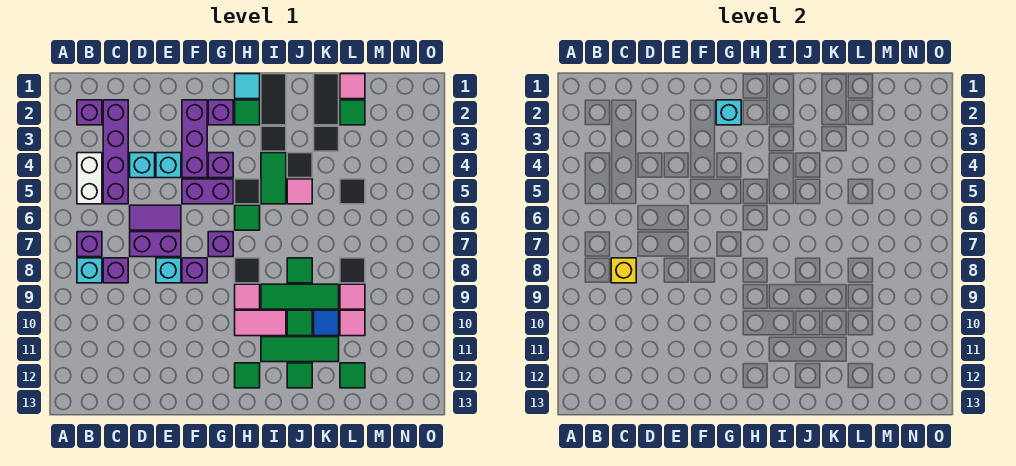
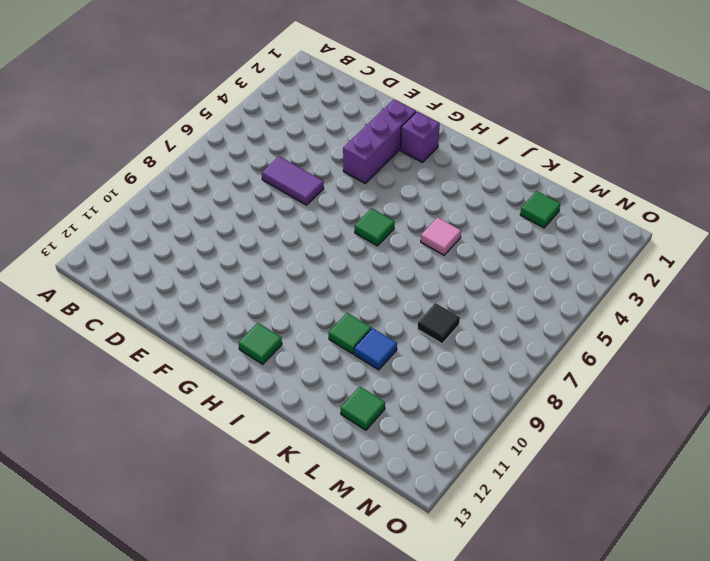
none -> purple brick B2 level 1
none -> white brick B4:B5 level 1
none -> purple brick B7 level 1
none -> cyan brick B8 level 1

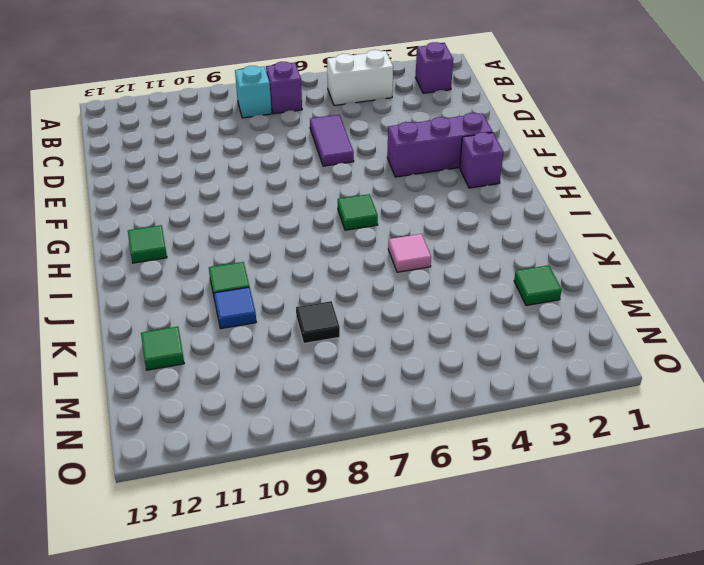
none -> purple brick C2:C5 level 1
none -> purple brick C8 level 1
none -> cyan brick D4 level 1
none -> purple brick D7:E7 level 1

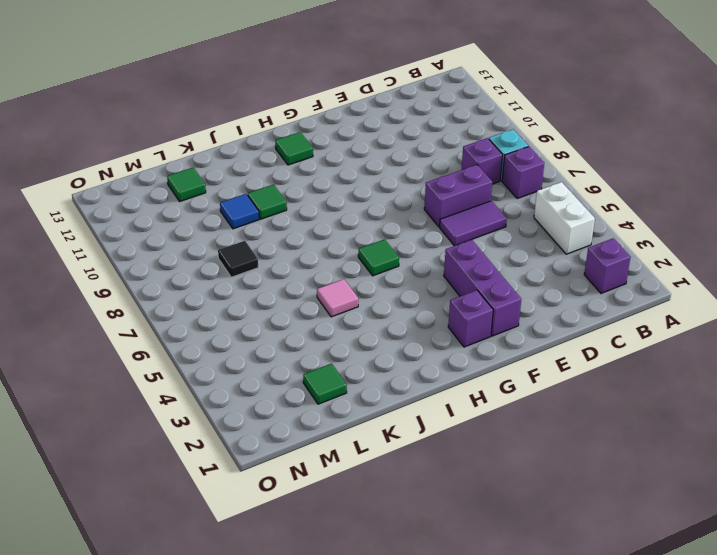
none -> purple brick C2:C5 level 1
none -> cyan brick D4 level 1
none -> cyan brick E4 level 1
none -> cyan brick E8 level 1

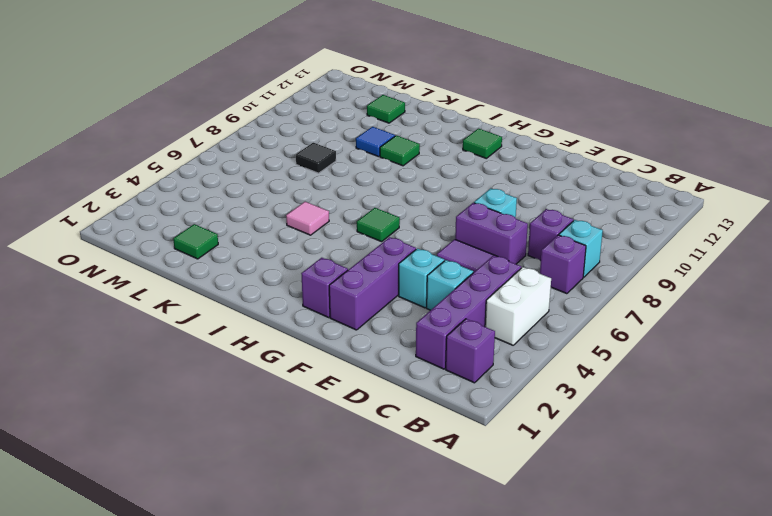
none -> purple brick F5:G5 level 1
none -> purple brick F8 level 1
none -> purple brick G4 level 1
none -> purple brick G7 level 1

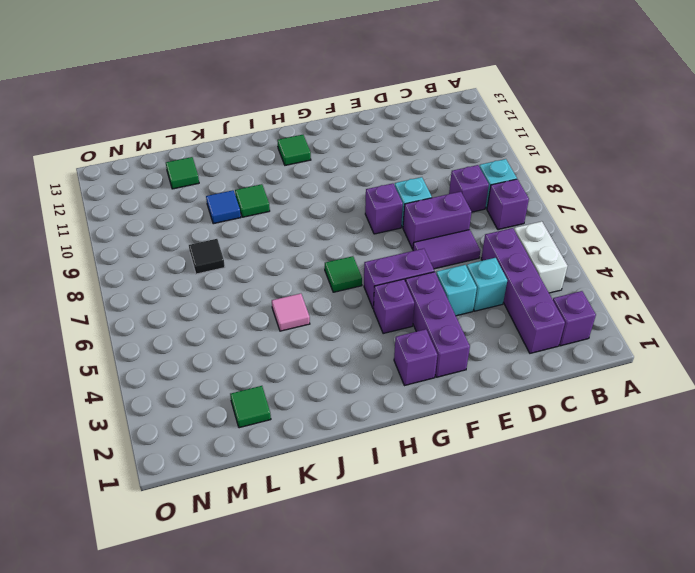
none -> purple brick G7 level 1
none -> cyan tile H1 level 1
none -> green tile H2 level 1
none -> black tile H5 level 1

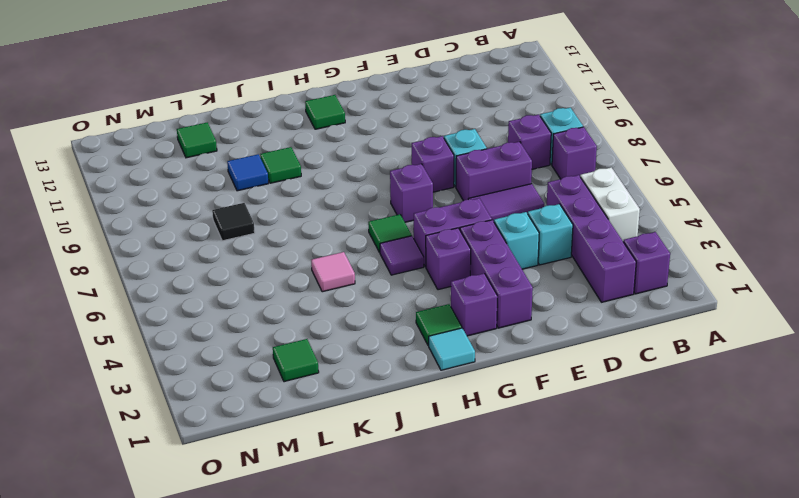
purple tile H5 level 1 -> black tile H5 level 1
none -> black tile H8 level 1
none -> pink tile H9 level 1
none -> pink tile H10:I10 level 1
none -> black tile I1:I2 level 1

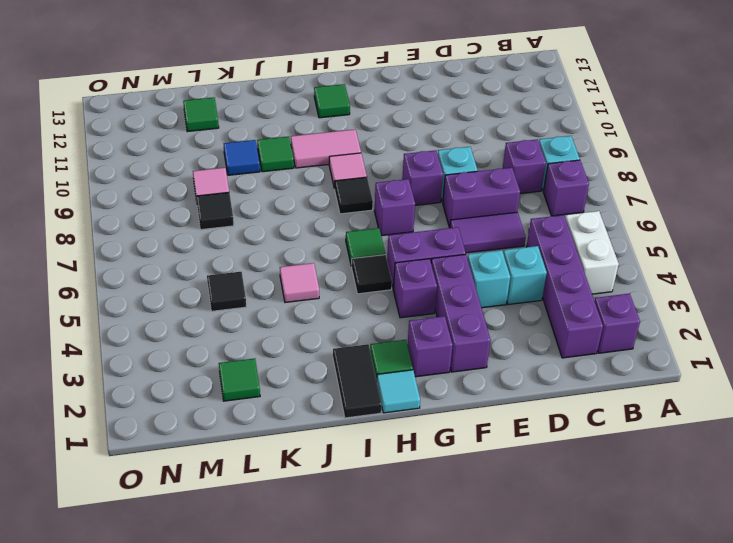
none -> black tile I3 level 1
none -> green tile I4:I5 level 1
none -> green tile I9:K9 level 1
none -> green tile I11:K11 level 1

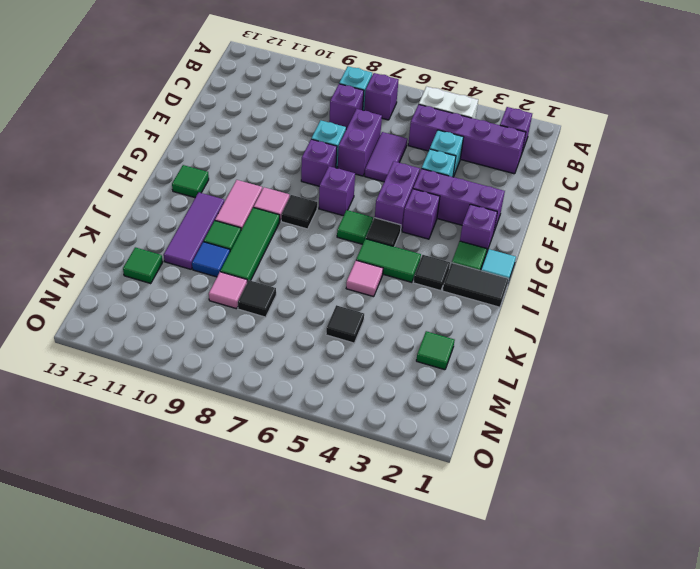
purple tile I11:K11 level 1 -> green tile I11:K11 level 1
none -> black tile J4 level 1
none -> green tile J8 level 1
none -> green tile J12 level 1
none -> black tile K1:K2 level 1

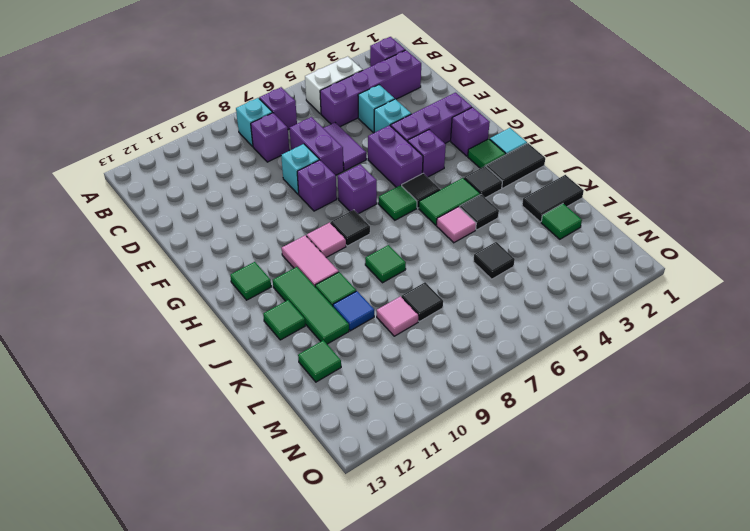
none -> green tile I9:K9 level 1
none -> black tile K3 level 1
none -> pink tile L1 level 1
none -> pink tile L10 level 1

